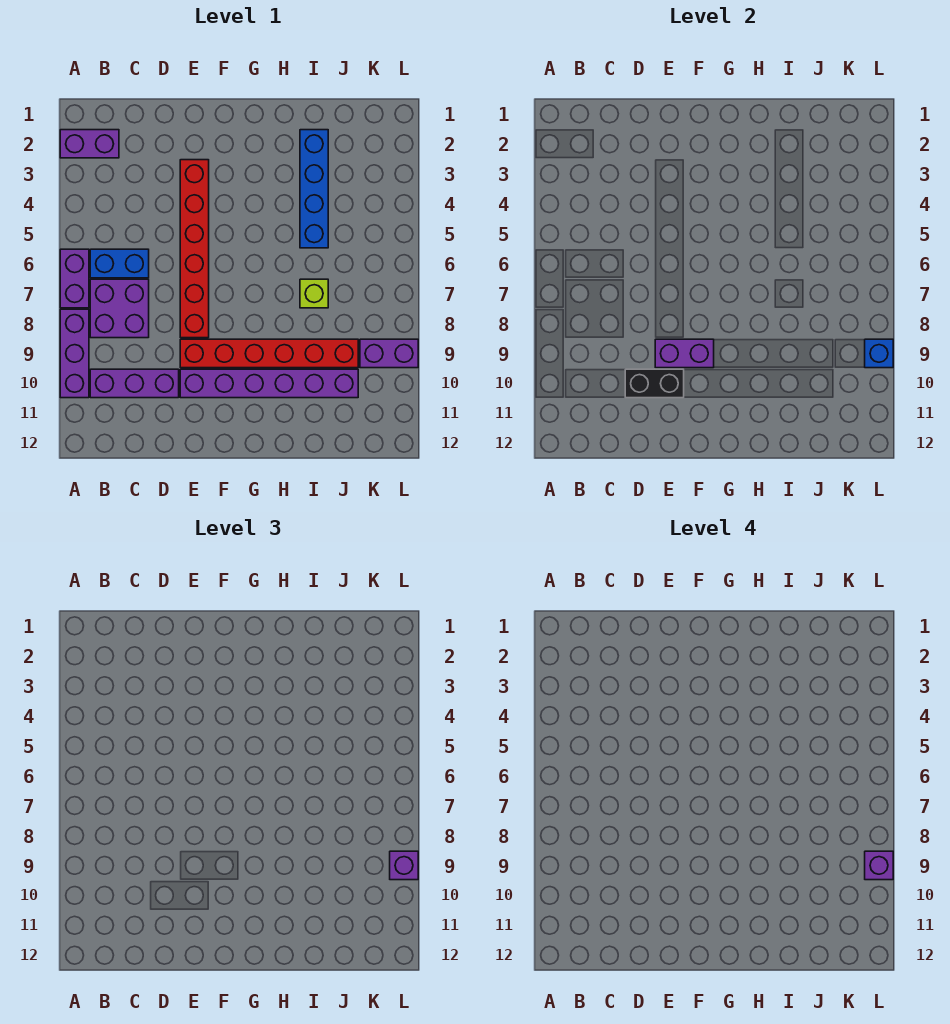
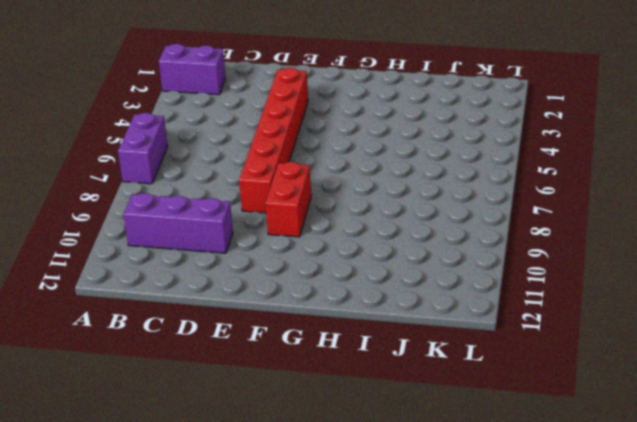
red brick F8:F9 level 1 -> red brick E9:J9 level 1
none -> purple brick A8:A10 level 1
none -> blue brick B6:C6 level 1
none -> purple brick B7:C8 level 1

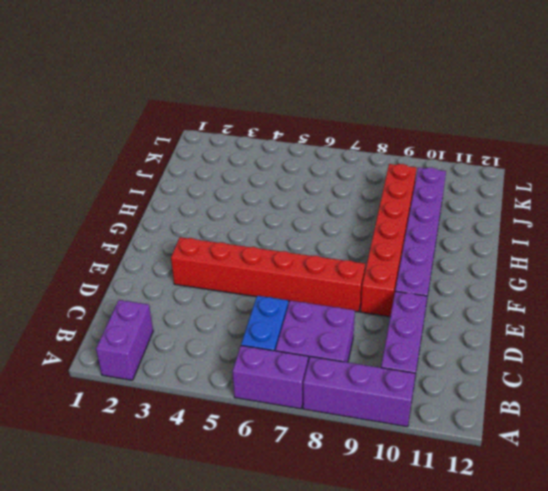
none -> blue brick I2:I5 level 1
none -> lime brick I7 level 1
none -> purple brick K9:L9 level 1

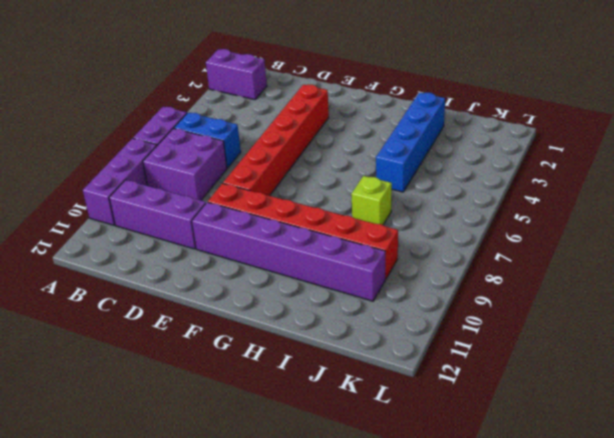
none -> purple brick K9:L9 level 1
none -> black brick D10:E10 level 2
none -> purple brick E9:F9 level 2

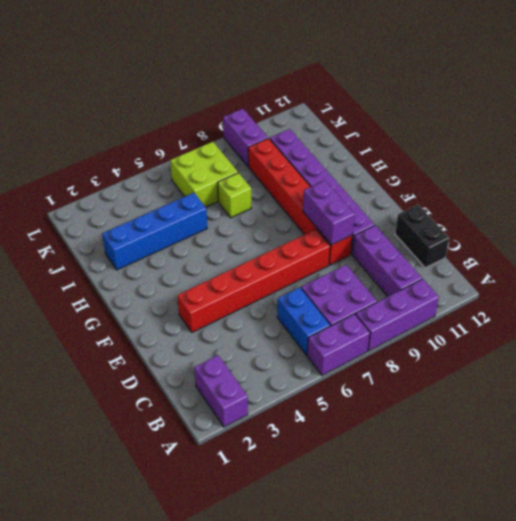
black brick C12:D12 level 1 -> black brick D10:E10 level 2
lime brick J6:K7 level 1 -> none
none -> blue brick L9 level 2
none -> purple brick L9 level 3
none -> purple brick L9 level 4

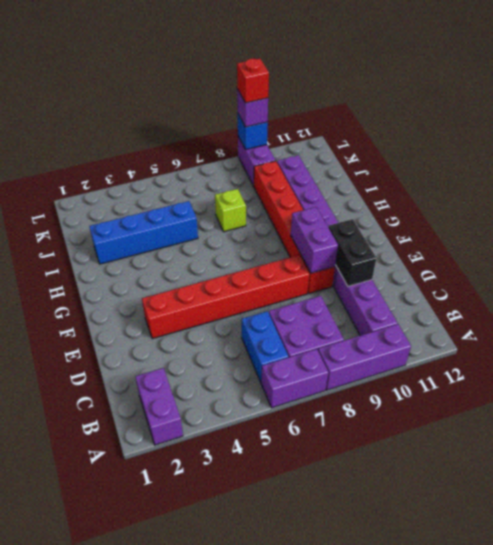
red brick L9 level 4 -> purple brick L9 level 4

